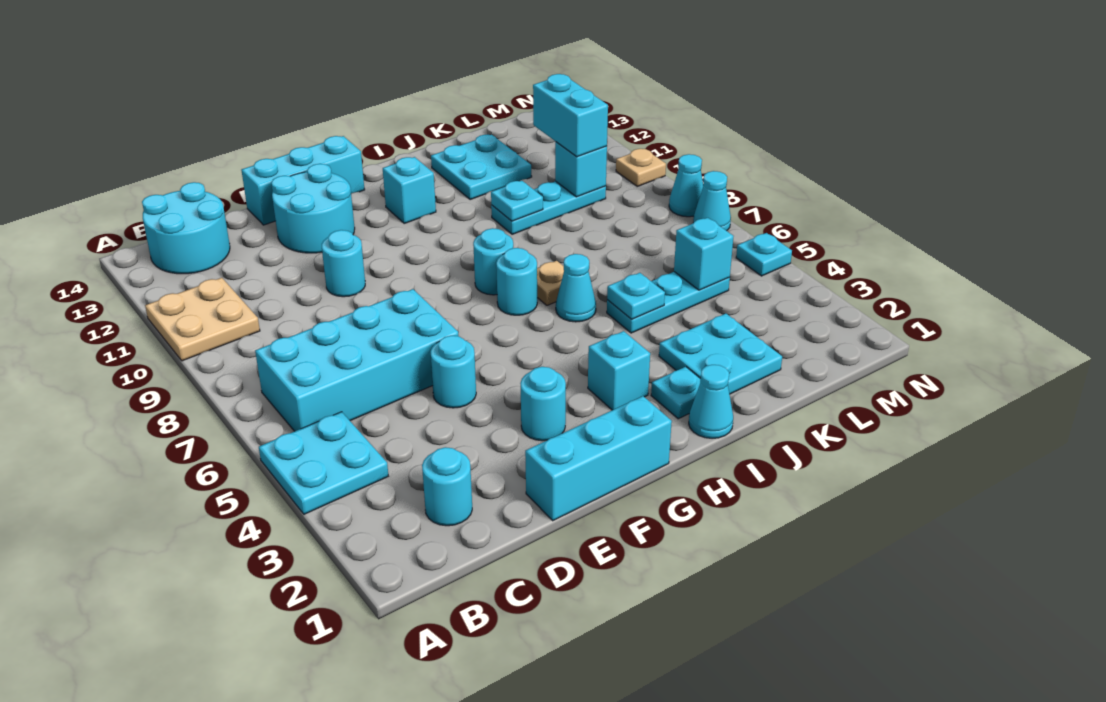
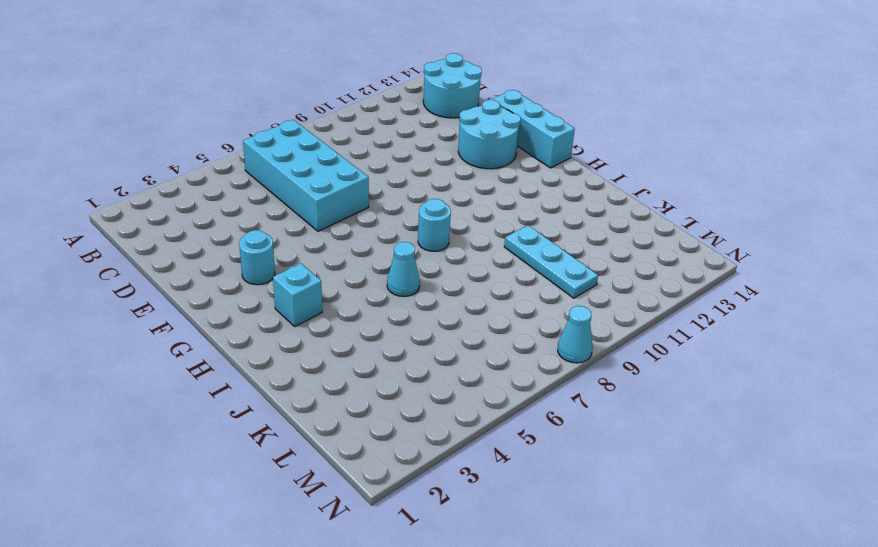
none -> cyan plate A4:B5 level 1
none -> tan plate A10:B11 level 1
none -> cyan round brick C2 level 1
none -> cyan brick E1:G1 level 1

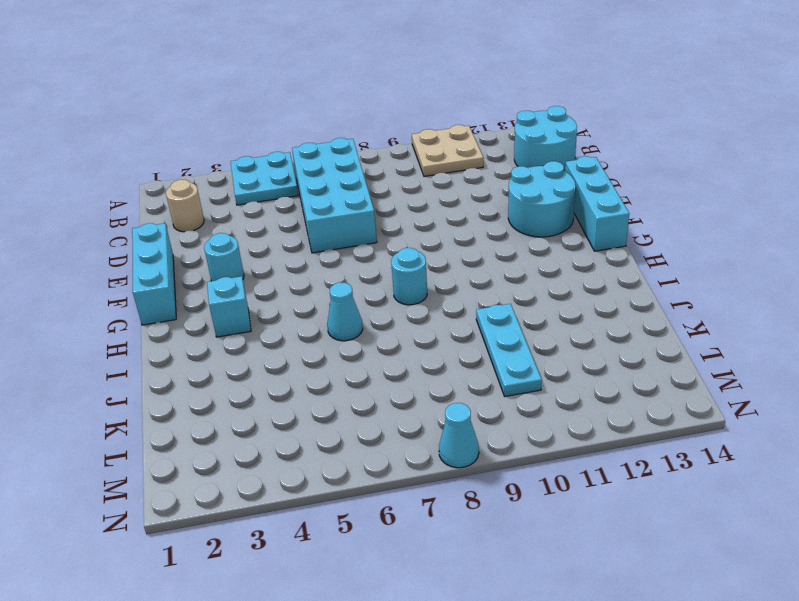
tan round brick C2 level 1 -> cyan round brick C2 level 1
none -> cyan round brick E5 level 1
none -> cyan round brick E10 level 1
none -> cyan round brick H7 level 1
none -> cyan brick H12 level 1

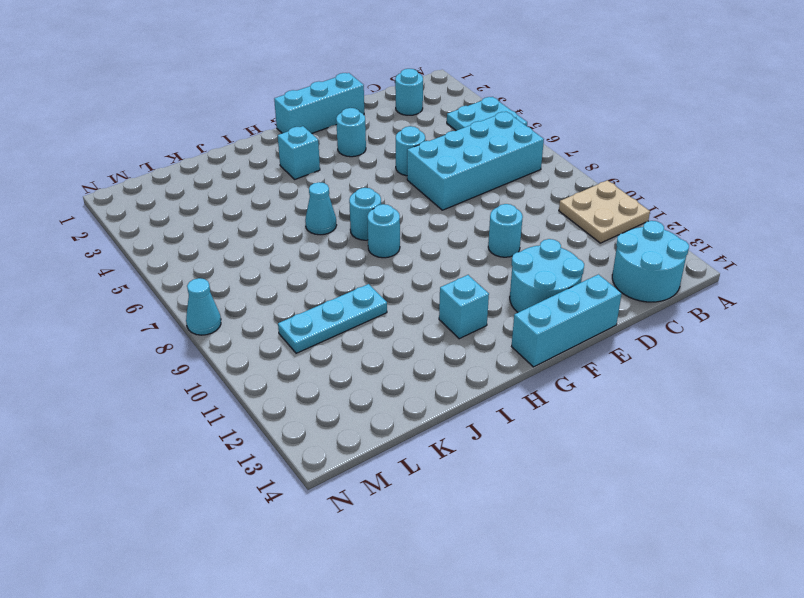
none -> cyan cone I1 level 1
none -> cyan plate I2 level 1
none -> tan plate I7 level 1
none -> cyan plate J2:K3 level 1

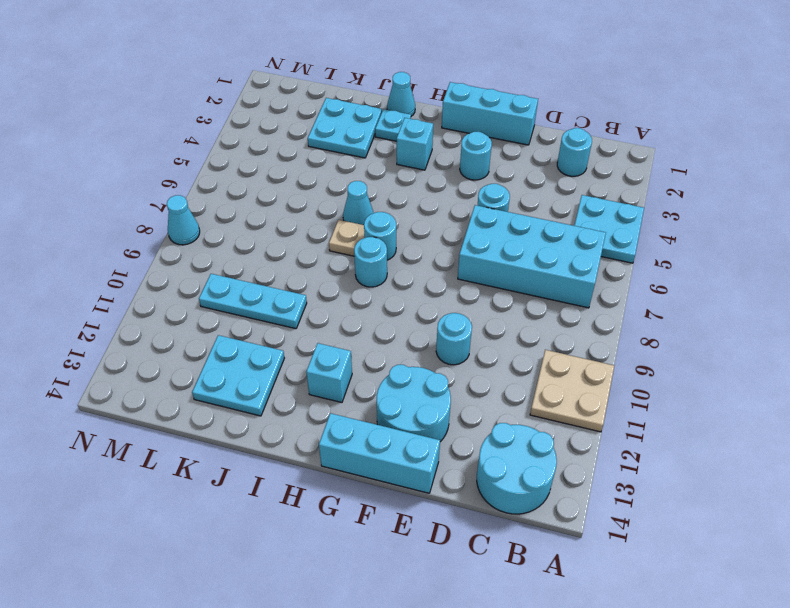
none -> cyan plate J5:L5 level 1
none -> cyan plate N5 level 1
none -> cyan cone N7 level 1
none -> tan plate N10 level 1

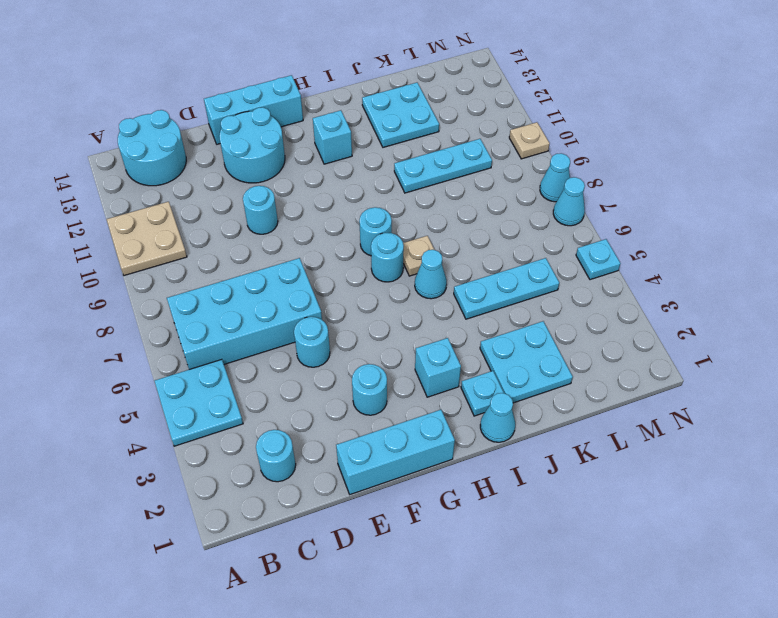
none -> cyan plate J5 level 2
none -> cyan plate J10 level 2
none -> cyan brick L5 level 2
none -> cyan brick L10 level 2

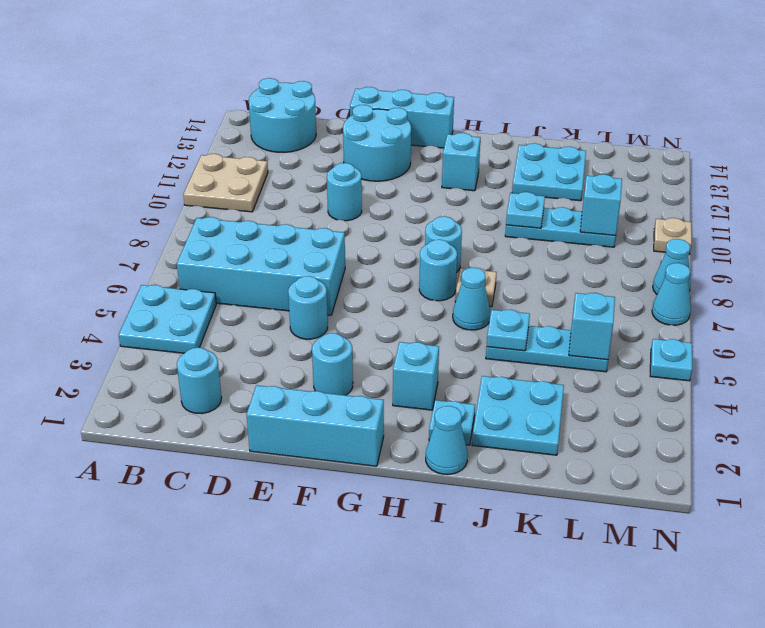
none -> cyan brick L10:L11 level 3

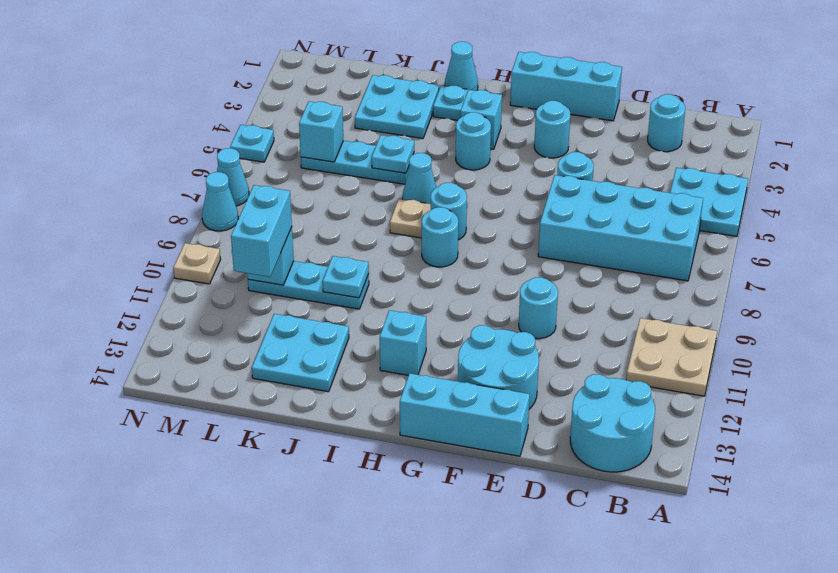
cyan round brick H4 level 1 -> none

